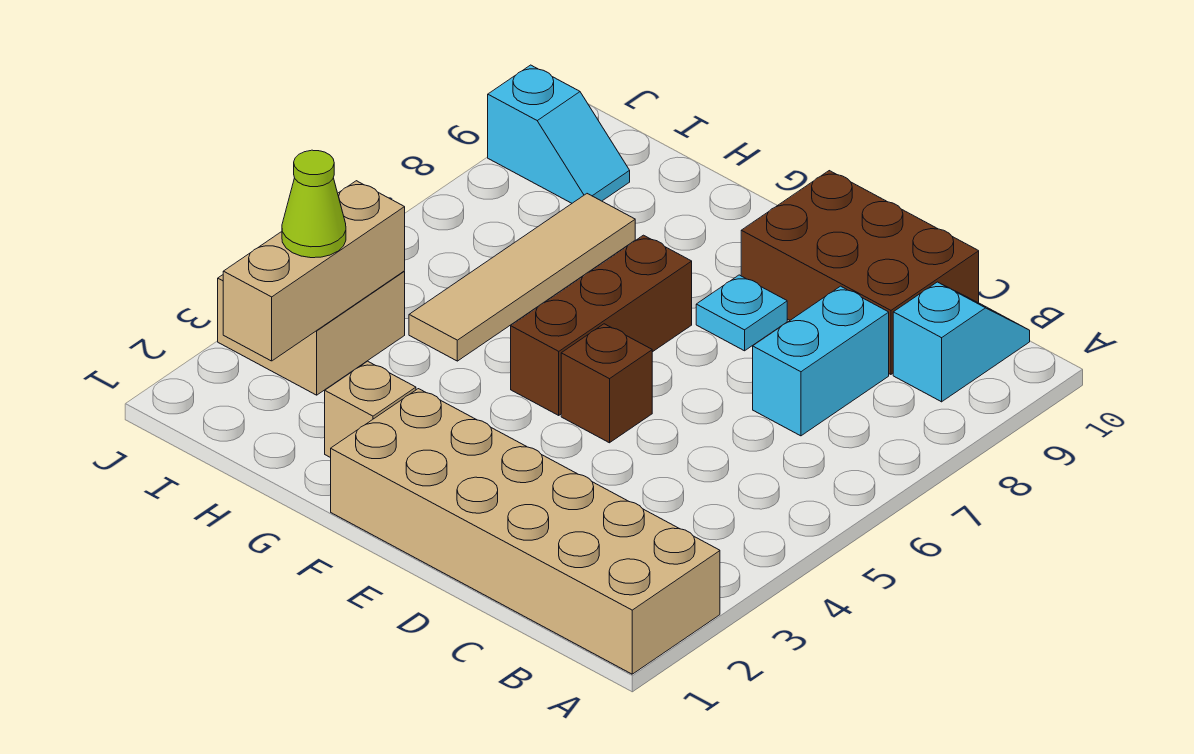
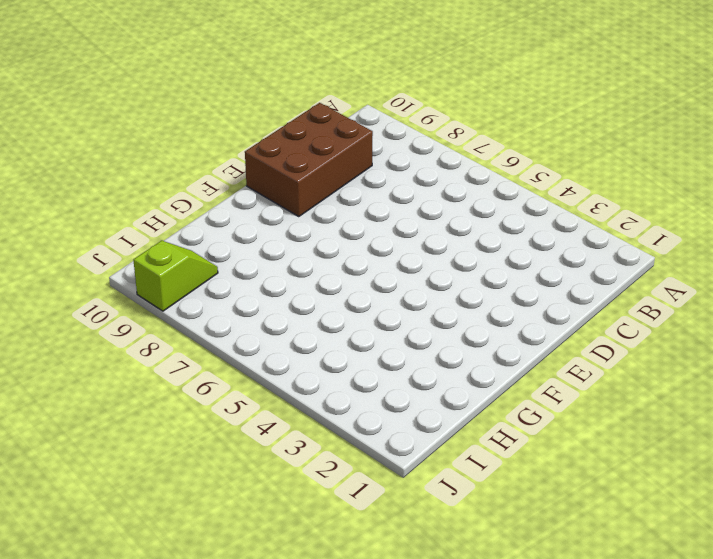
lime slope I9:J9 level 1 top J -> cyan slope I9:J9 level 1 top J
none -> tan brick A1:F2 level 1
none -> cyan slope B9:B10 level 1 top 9
none -> cyan brick C7:C8 level 1

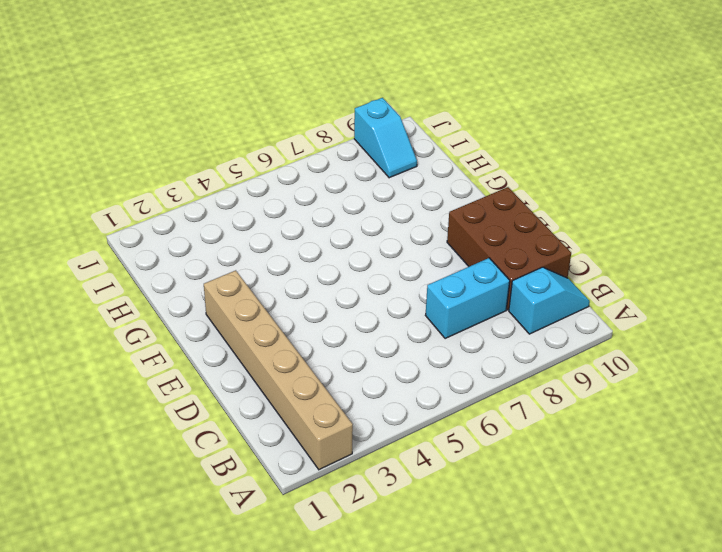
tan brick A2:F2 level 1 -> tan brick A1:F2 level 1
none -> brown brick E5 level 1
none -> cyan plate E8 level 1
none -> brown brick F5:F7 level 1

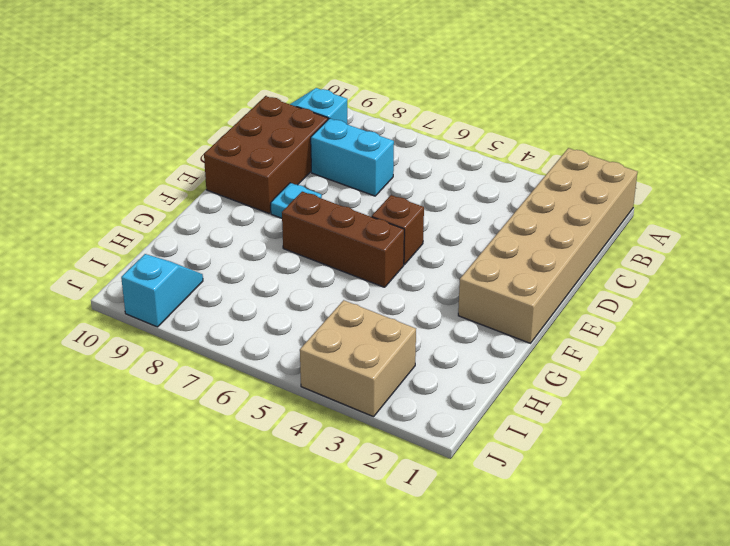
none -> tan brick G2 level 1
none -> tan tile H5:H8 level 1
none -> tan brick I2:I4 level 2

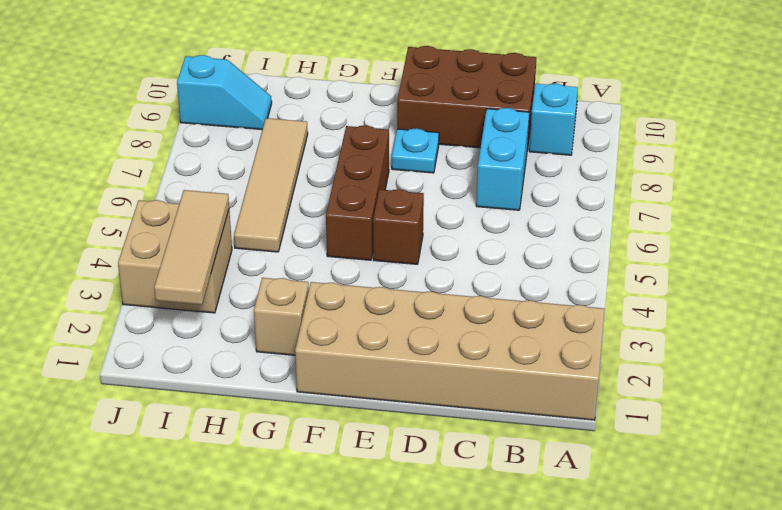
tan tile I2:I4 level 2 -> tan brick I2:I4 level 2
none -> lime cone I3 level 3

